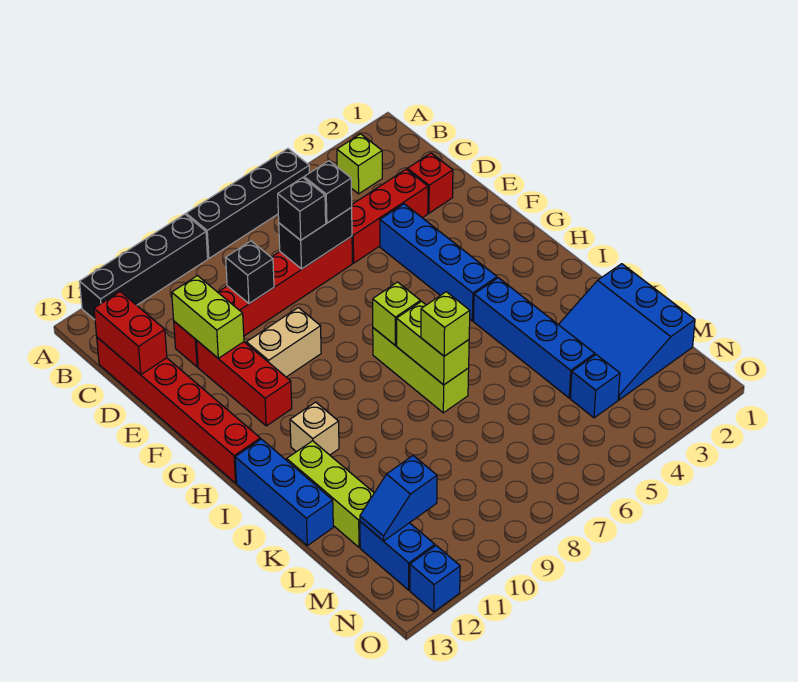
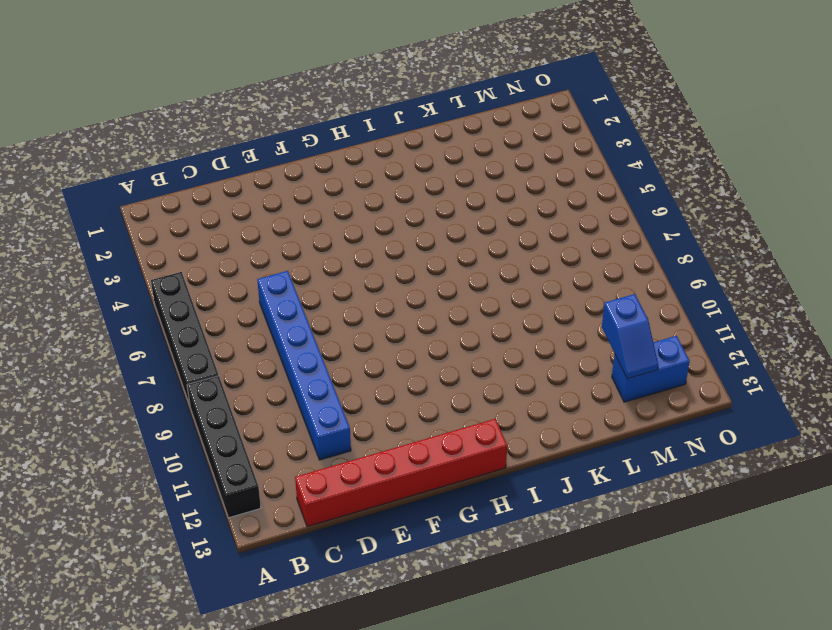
blue brick D6:D11 level 1 -> red brick D6:D11 level 1
none -> lime brick B3 level 1
none -> red brick D2 level 1
none -> red brick D3:D5 level 1

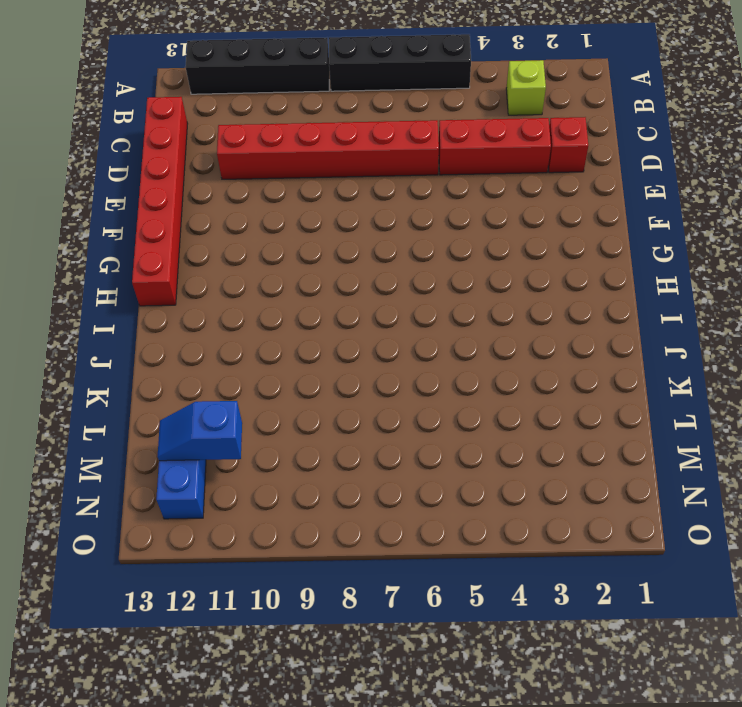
none -> blue brick E4:H4 level 1
none -> red brick E11:G11 level 1
none -> tan brick F9:F10 level 1

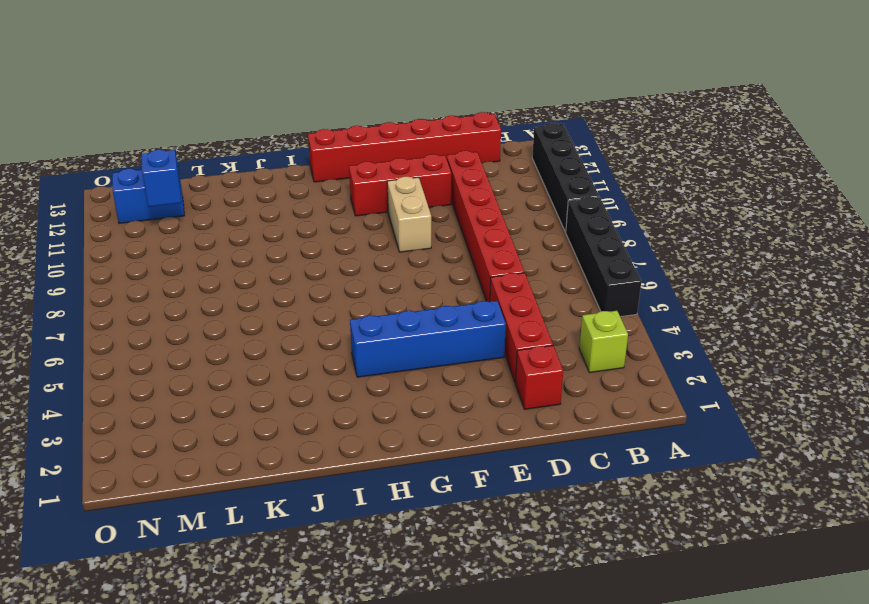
none -> lime brick H7:J7 level 1
none -> blue brick I4:L4 level 1
none -> tan brick I11 level 1

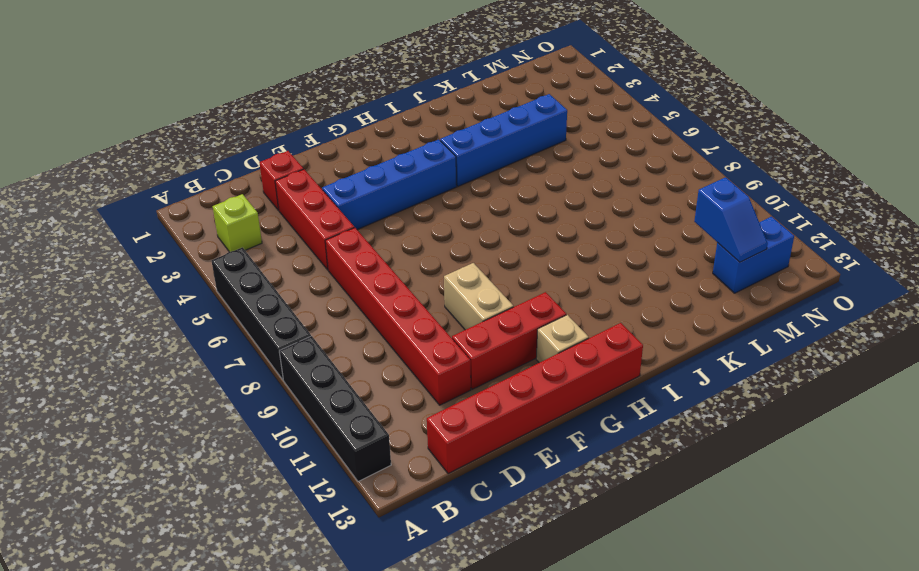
tan brick G12 level 1 -> tan brick I11 level 1
none -> lime brick H7:J7 level 1
none -> blue brick I13:K13 level 1
none -> lime brick J12:L12 level 1

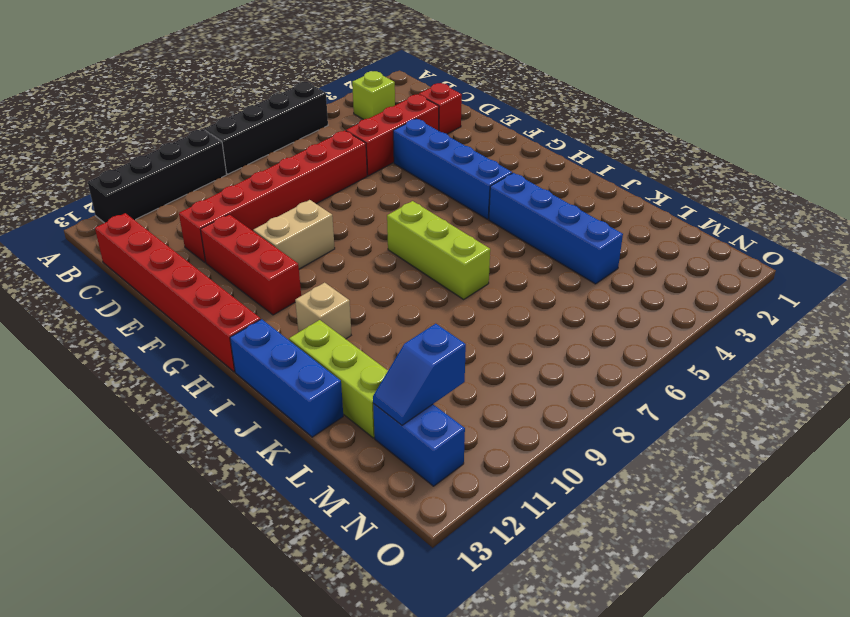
none -> blue slope K1:M3 level 1 top 1
none -> blue brick M4 level 1
none -> blue brick O12 level 1

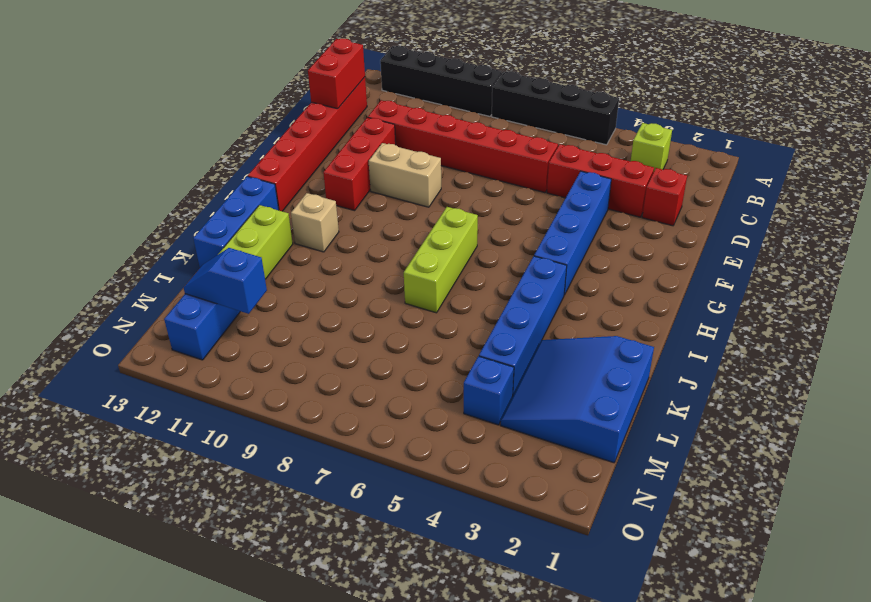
none -> blue brick O12 level 1
none -> black brick D6:D7 level 2
none -> black brick D9 level 2

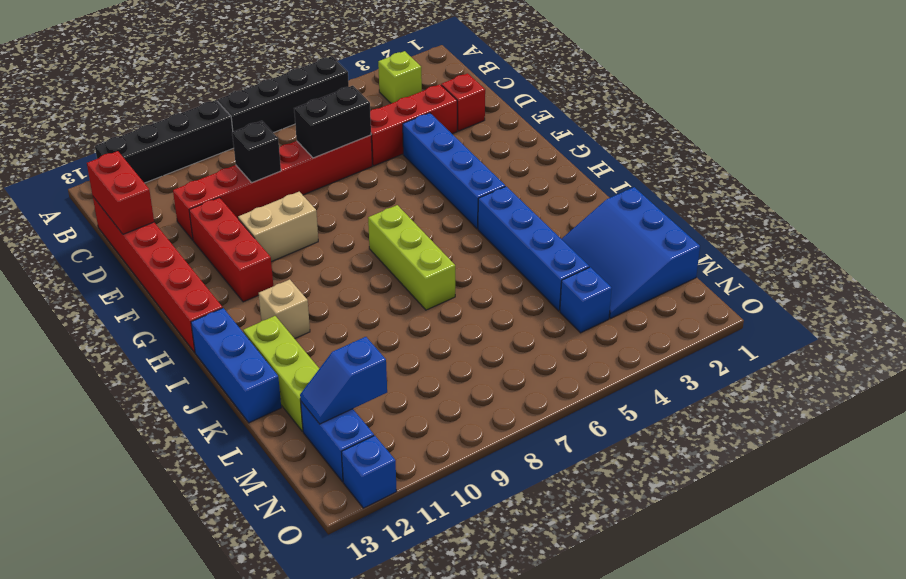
none -> lime brick D11:E11 level 2
none -> lime brick H7 level 2
none -> lime brick I7:J7 level 2

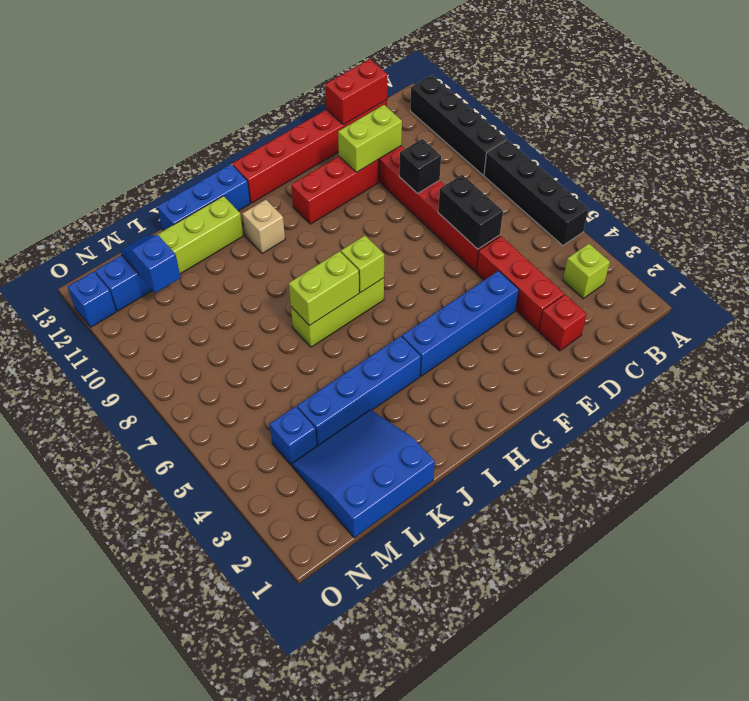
none -> tan brick F9:F10 level 1
none -> black brick D6 level 3
none -> black brick D7 level 3

